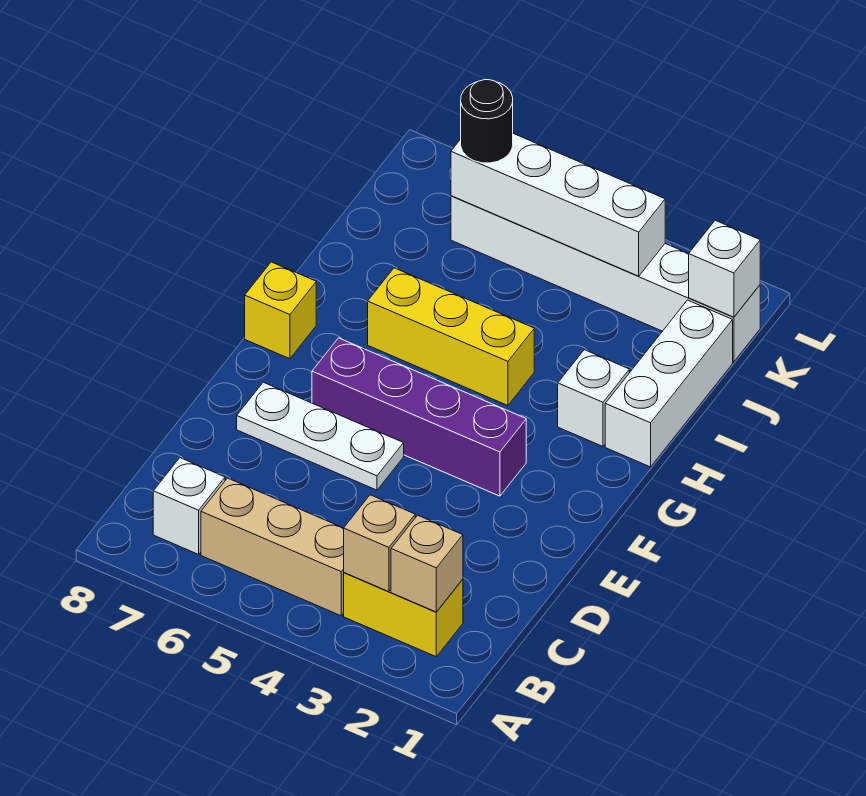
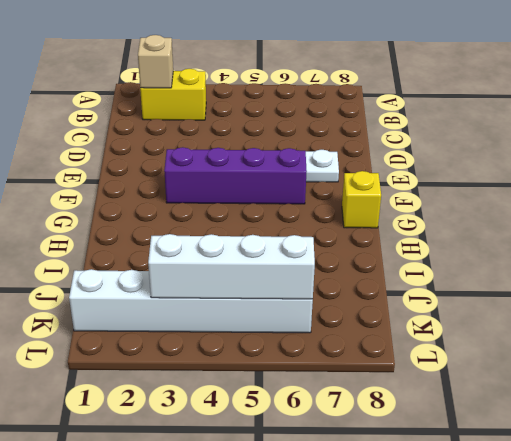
none -> tan brick B4:B6 level 1
none -> white brick B7 level 1
none -> white brick H1:J1 level 1

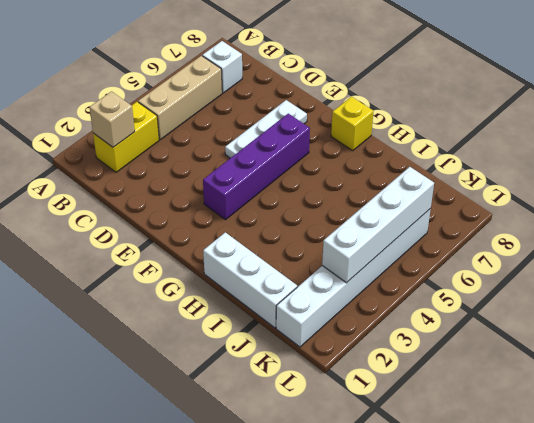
none -> white brick H2 level 1
none -> yellow brick H4:H6 level 1
none -> tan brick B3 level 2

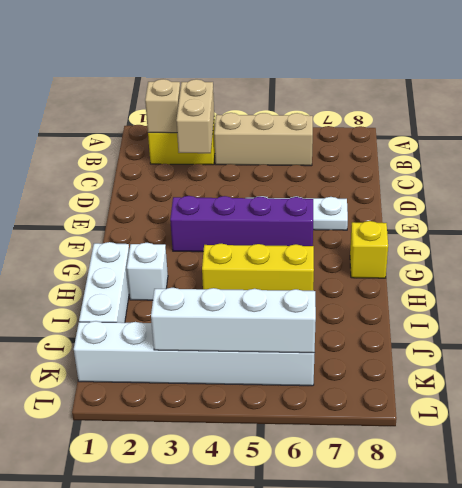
tan brick B3:C3 level 2 -> tan brick B3 level 2
none -> white brick B7 level 1
none -> white brick K1 level 2
none -> black round brick K6 level 3

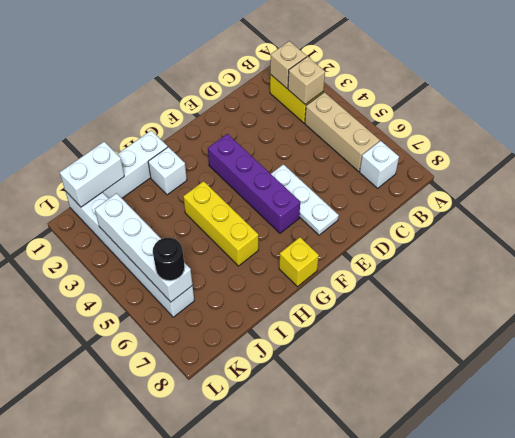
white brick J1:K1 level 2 -> white brick K1 level 2

